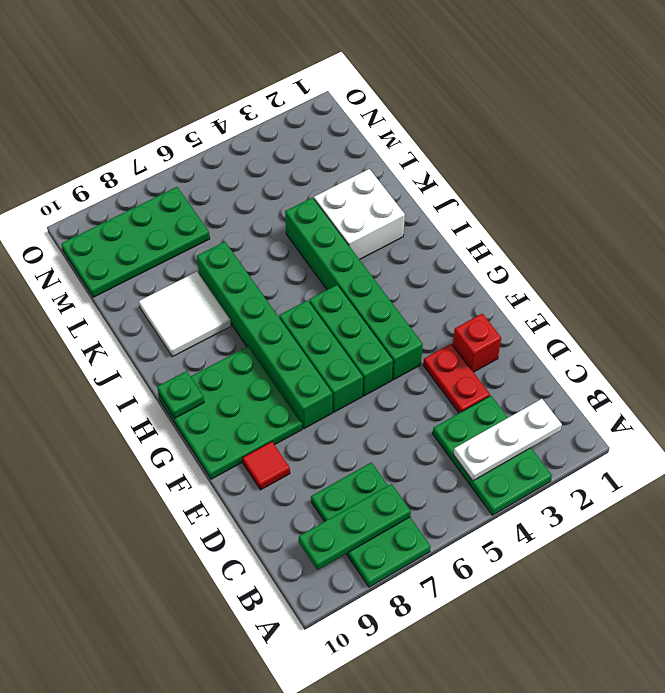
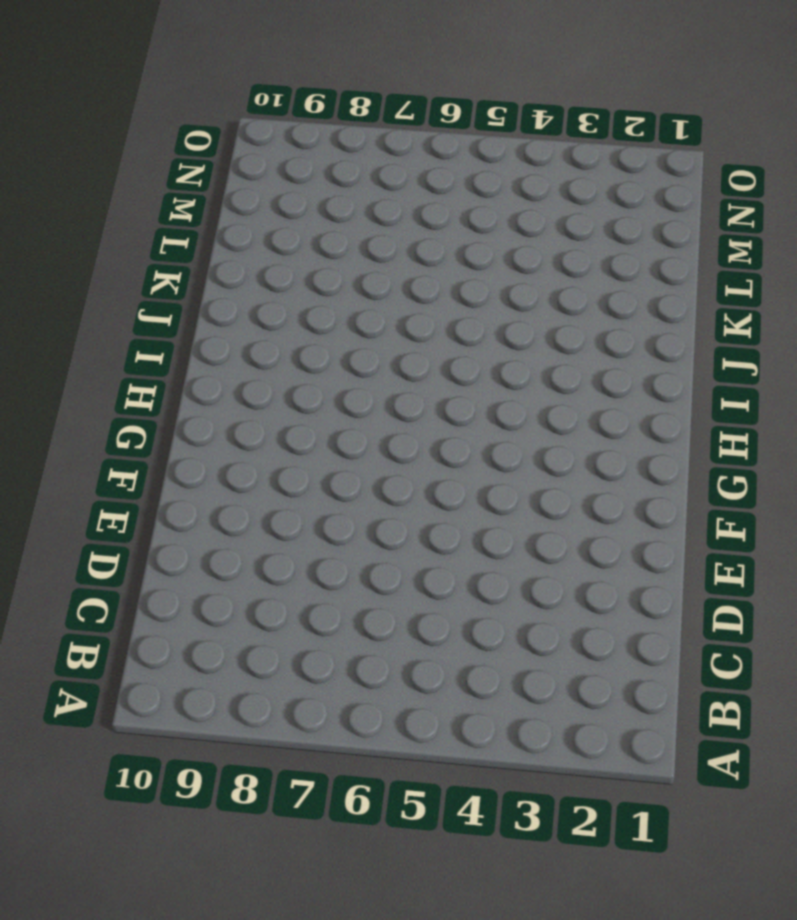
none -> green plate A3:C4 level 1
none -> green plate A7:C8 level 1
none -> red plate D3:E3 level 1

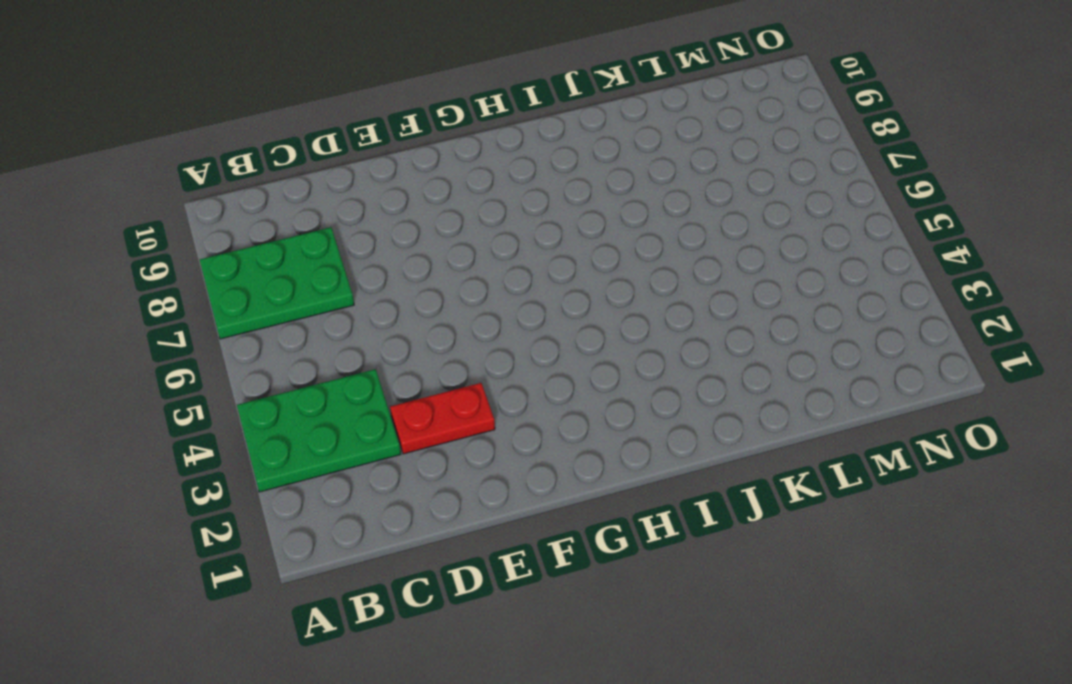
none -> red brick E2 level 1
none -> red tile E9 level 1
none -> green brick F4:K4 level 1

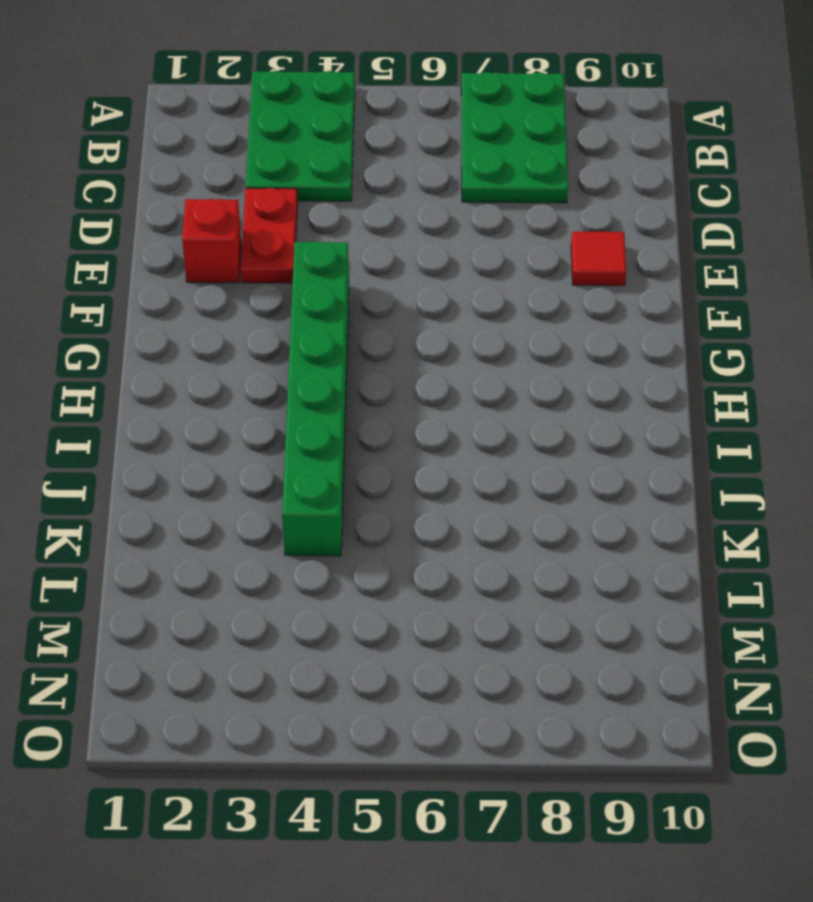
none -> green brick F5:H5 level 1
none -> green brick F6:H6 level 1
none -> green brick F7:K7 level 1

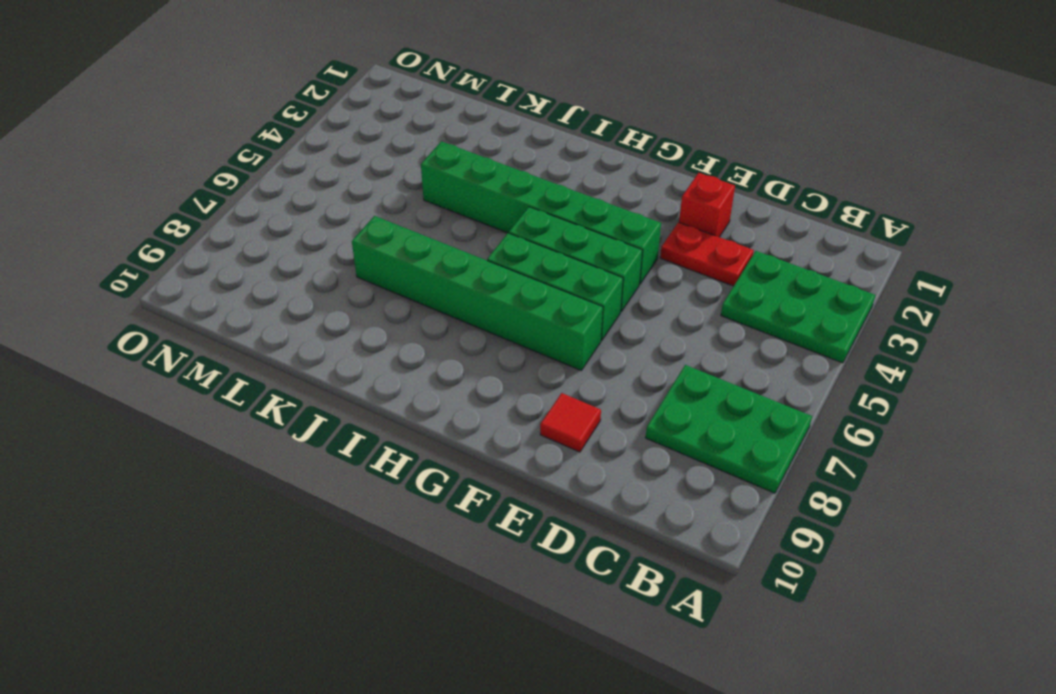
none -> green plate F8:H10 level 1
none -> white brick J2:K3 level 1
none -> white tile J8:K9 level 1

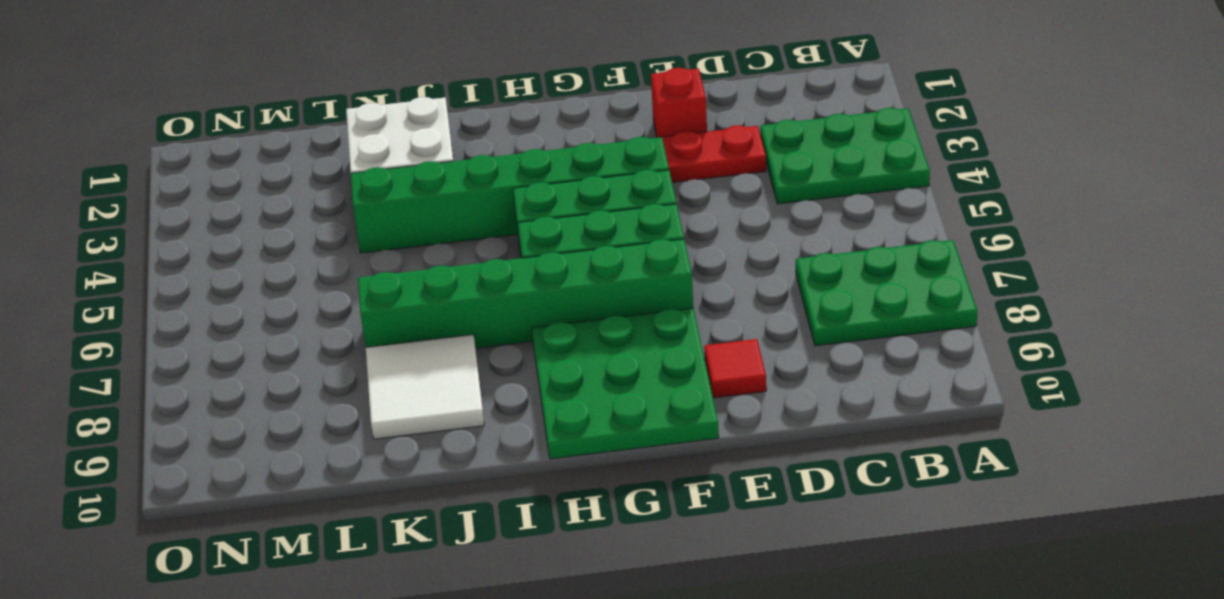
none -> green plate M7:N10 level 1
none -> white plate B2:B4 level 2
none -> green plate B7:B9 level 2

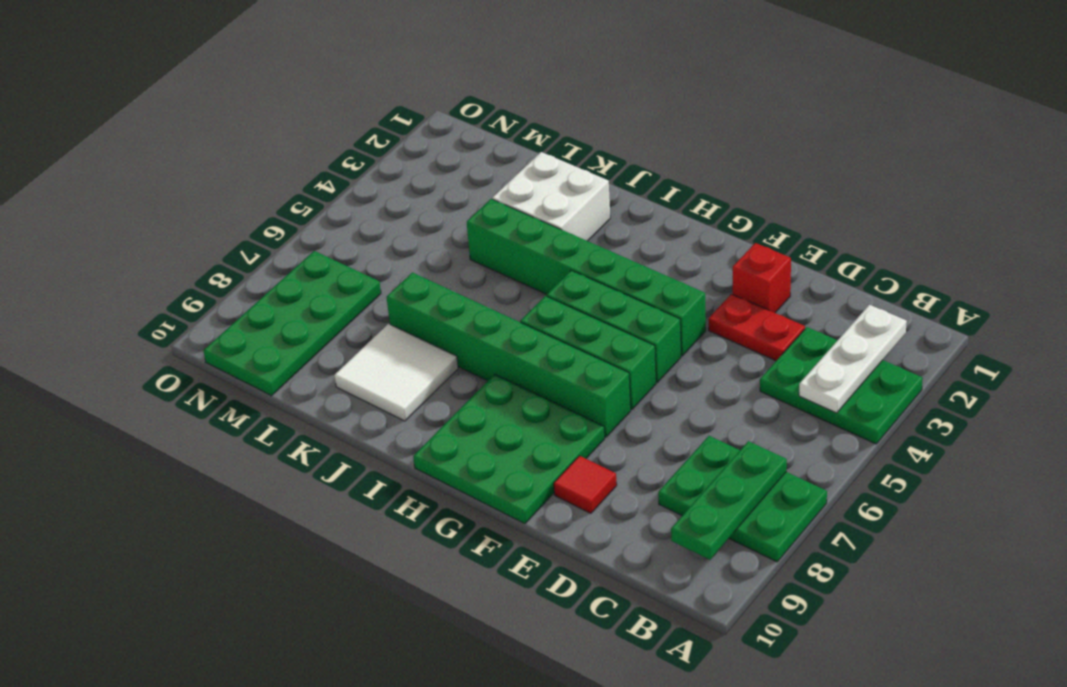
none -> green plate H10 level 2

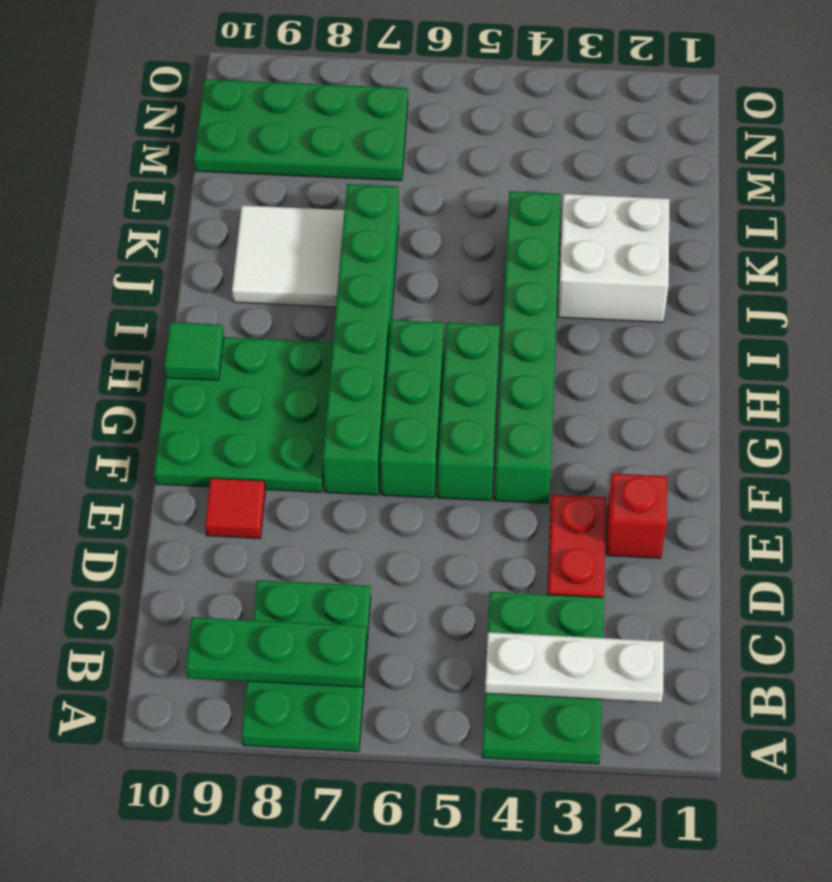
green tile H10 level 2 -> green plate H10 level 2

